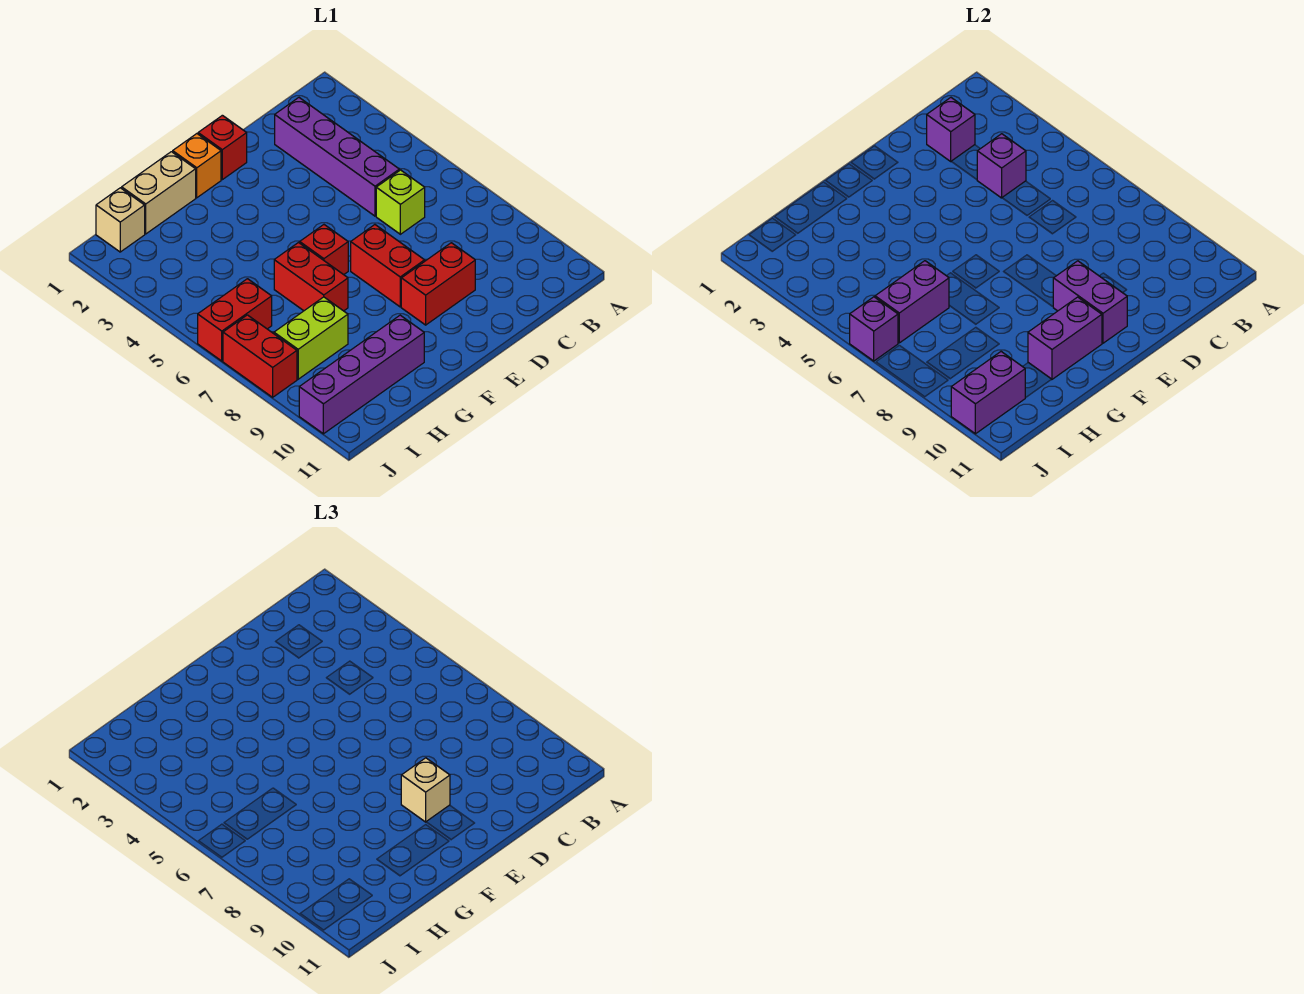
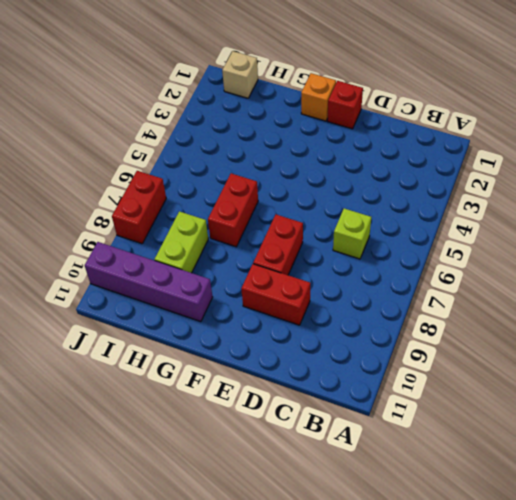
lime brick H8:H9 level 1 -> lime brick H8:I8 level 1
none -> purple brick C2:C5 level 1
none -> red brick F6 level 1
none -> tan brick G1:H1 level 1

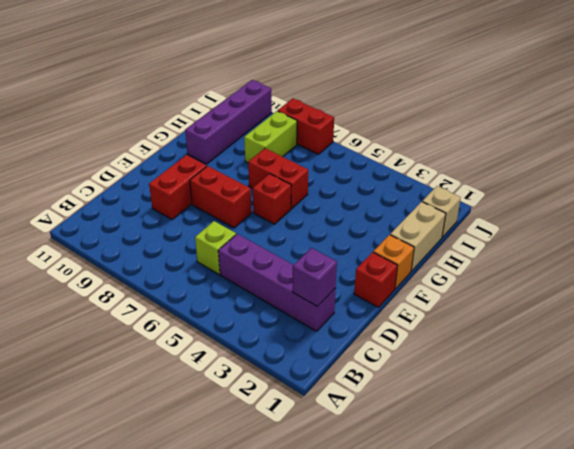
none -> red brick I6:J6 level 1
none -> purple brick C4 level 2
none -> purple brick E9:E10 level 2

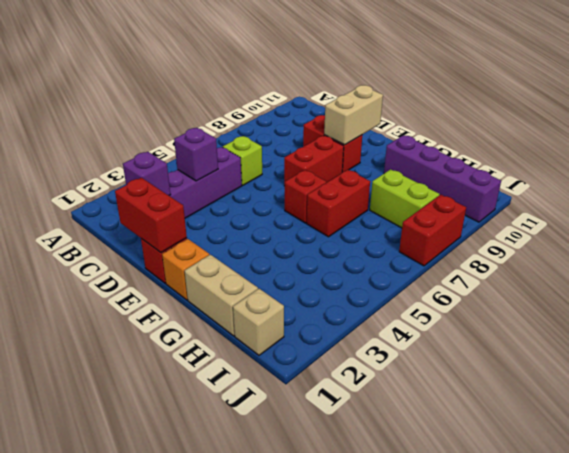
red brick D1:E1 level 2 -> red brick I6:J6 level 1
tan brick E9:E10 level 2 -> purple brick E9:E10 level 2
none -> purple brick F10:G10 level 2
none -> purple brick H6:I6 level 2
none -> purple brick I10:J10 level 2

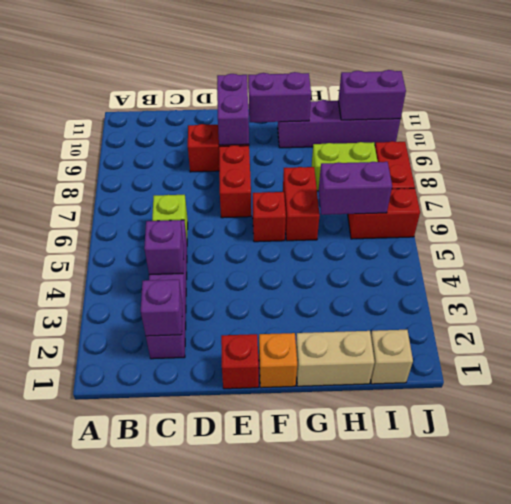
none -> purple brick J6 level 2
none -> tan brick E9 level 3

